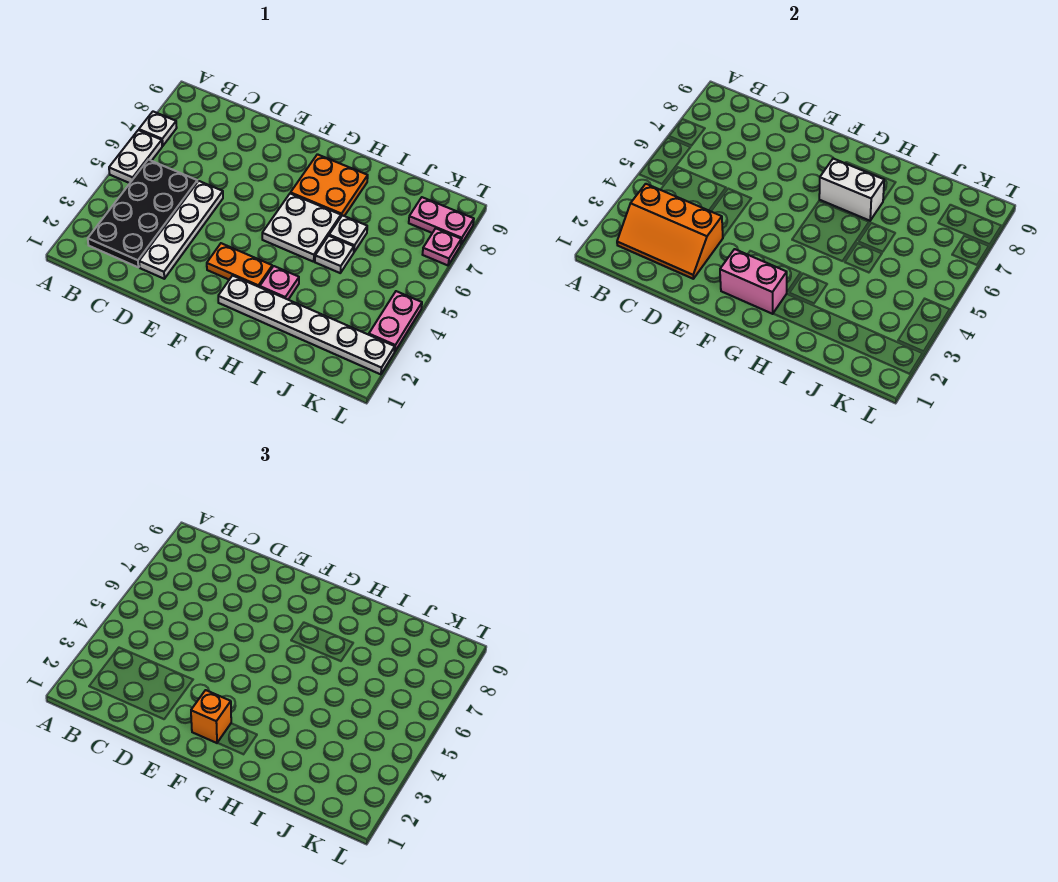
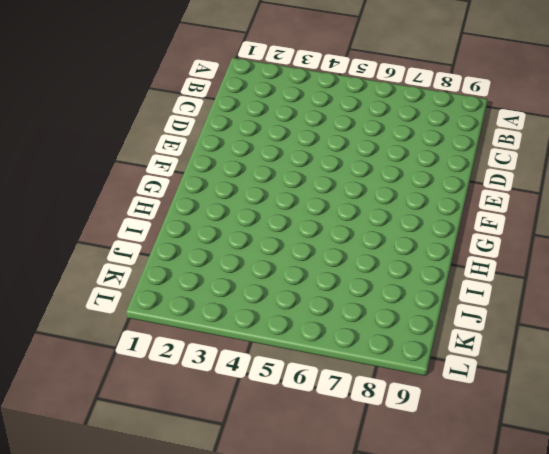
none -> white plate A5:A6 level 1
none -> white plate A7 level 1
none -> black plate B2:C5 level 1

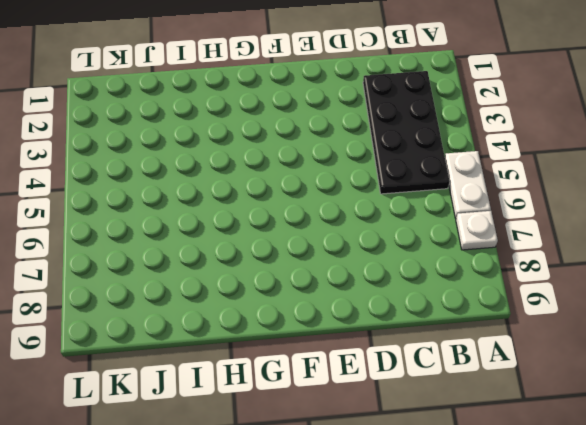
none -> white plate D2:D5 level 1
none -> orange plate F3:G3 level 1
none -> white plate G2:L2 level 1

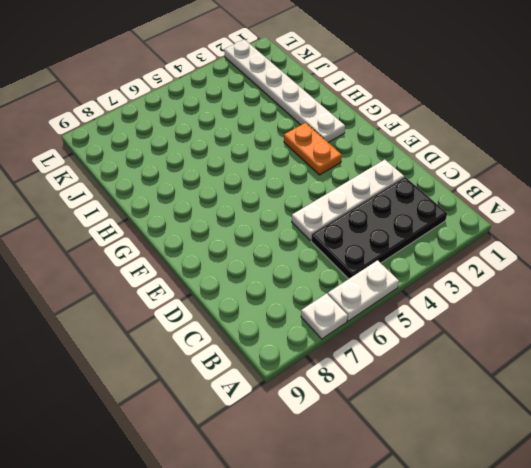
none -> white plate G5:H6 level 1
none -> orange plate G7:H8 level 1
none -> pink plate H3 level 1

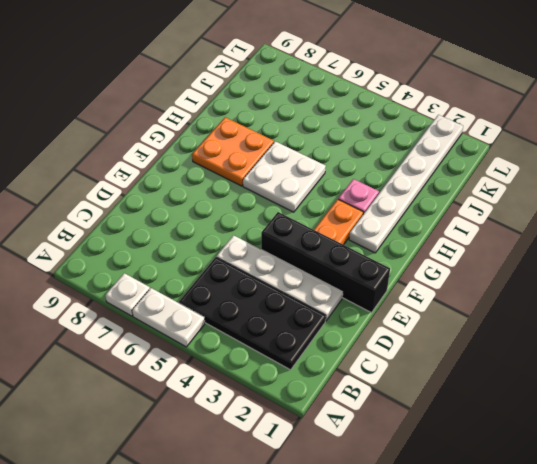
black brick E1:E4 level 1 -> none
none -> white plate I5 level 1
none -> white plate I6 level 1
none -> pink plate K8:L8 level 1

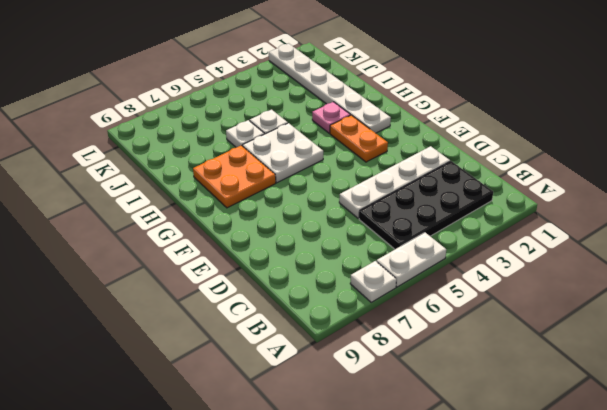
none -> pink plate K8:L8 level 1
none -> pink plate L3:L4 level 1
none -> pink plate L7 level 1

